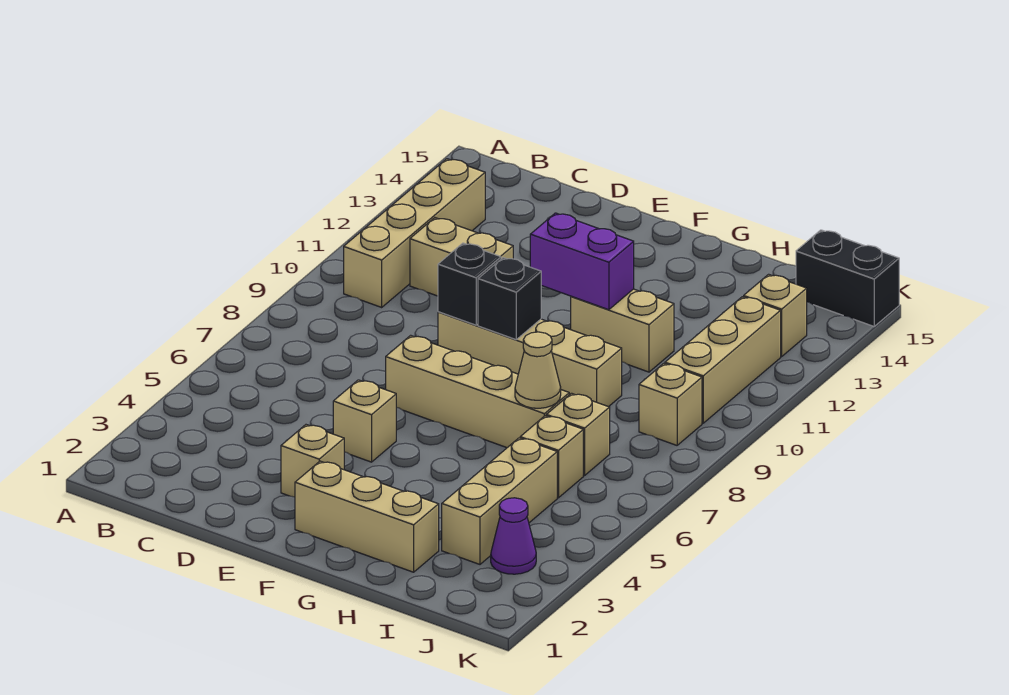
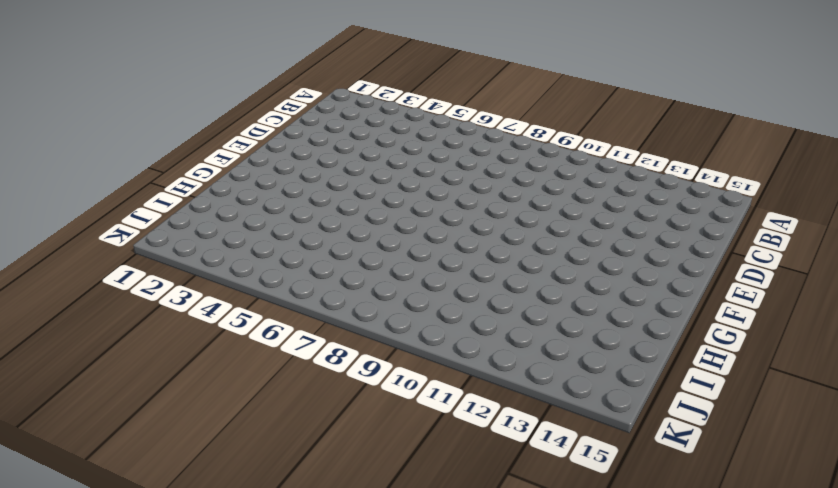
none -> tan brick B10:B13 level 1
none -> tan brick C11:D11 level 1
none -> tan brick E3 level 1

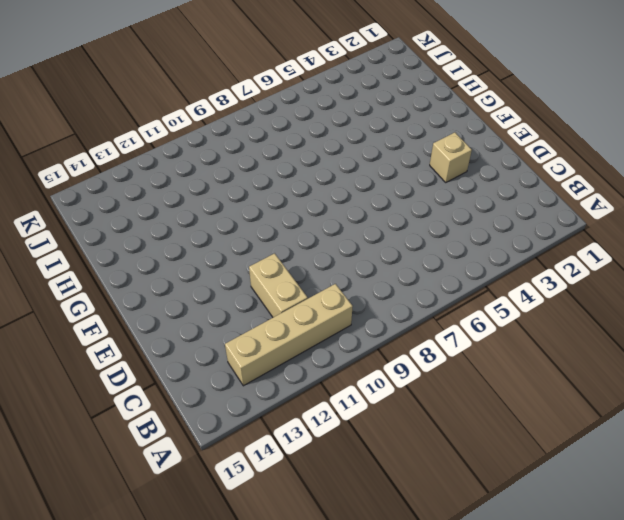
none -> tan brick E5 level 1
none -> tan brick E7:H7 level 1
none -> tan brick E9:H9 level 1

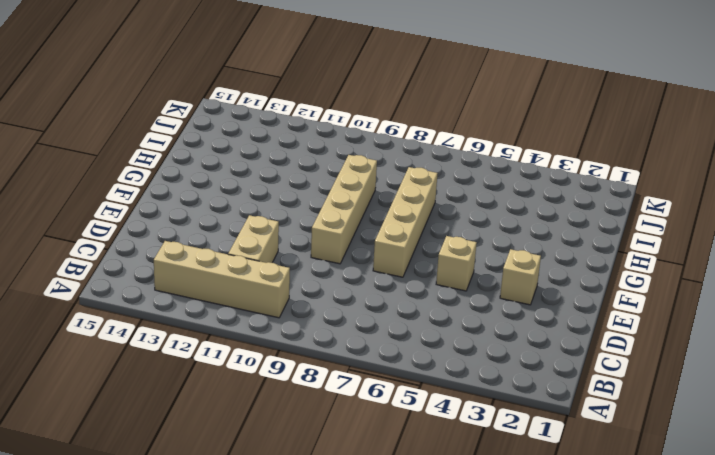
none -> tan brick F2:H2 level 1
none -> tan brick G11:H11 level 1
none -> tan brick I3:I5 level 1

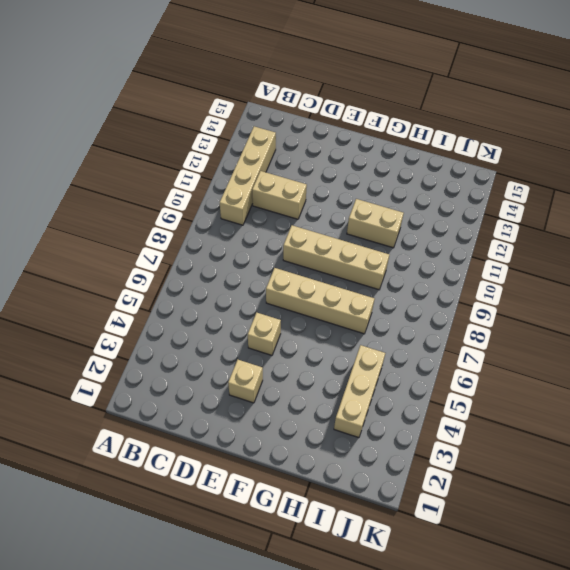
none -> tan brick F2:H2 level 1
none -> tan brick I6 level 1
none -> tan brick I7 level 1

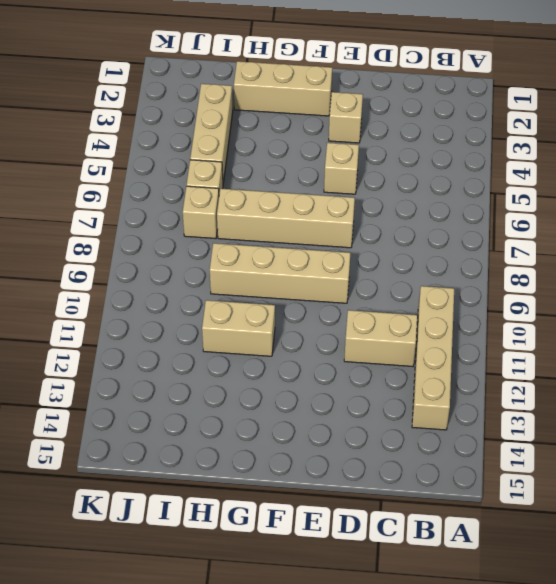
none -> purple cone J3 level 1
none -> tan brick J9 level 1
none -> tan brick J10:J12 level 1

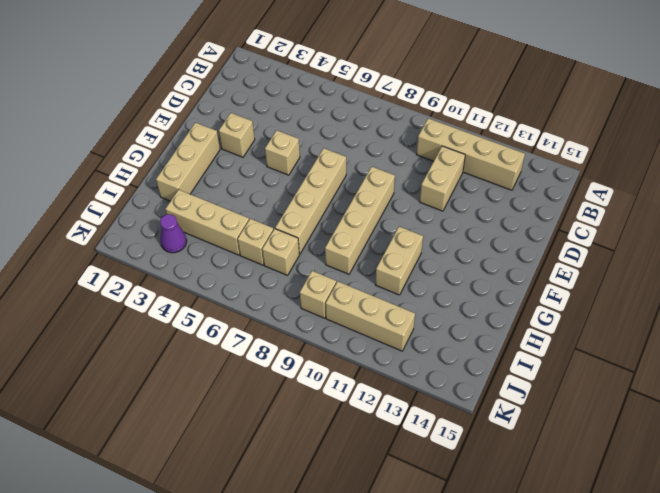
none -> tan brick J13 level 1
none -> black brick J15:K15 level 1
none -> black brick E9 level 2

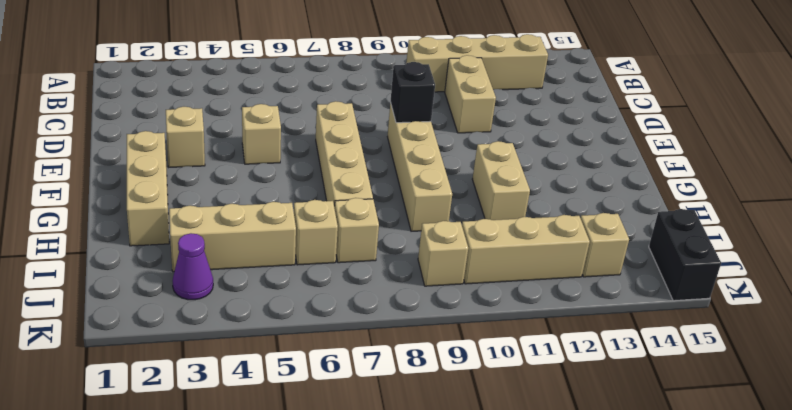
none -> black brick F9 level 2
none -> purple brick F11:G11 level 2
none -> tan cone H7 level 2

